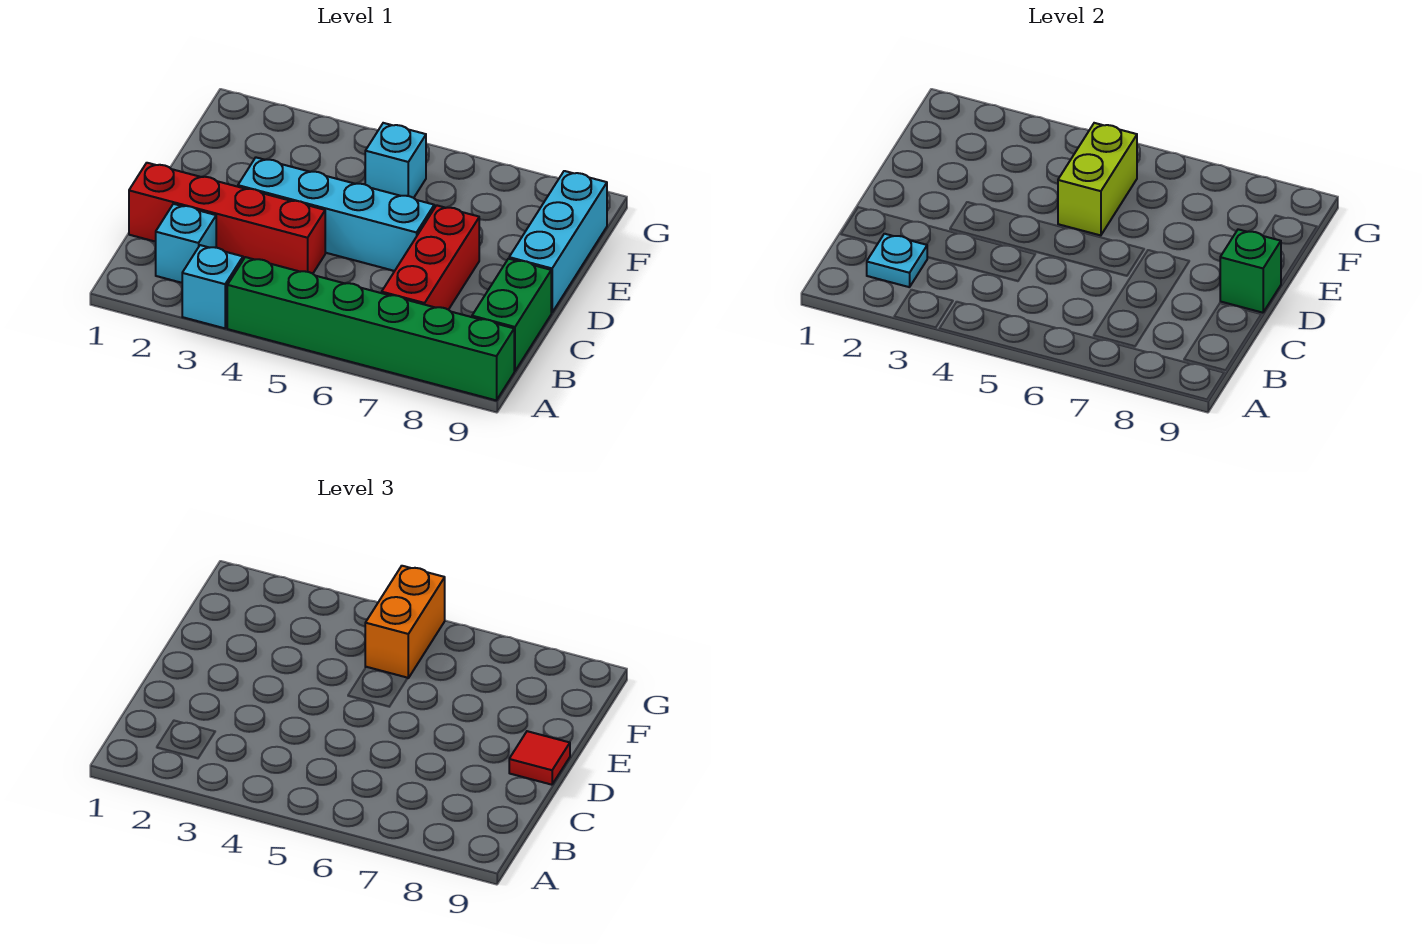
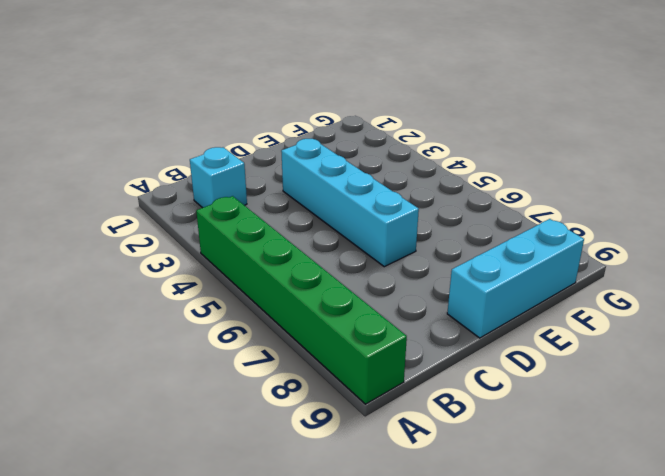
none -> cyan brick A3 level 1
none -> red brick B7:D7 level 1
none -> green brick B9:C9 level 1

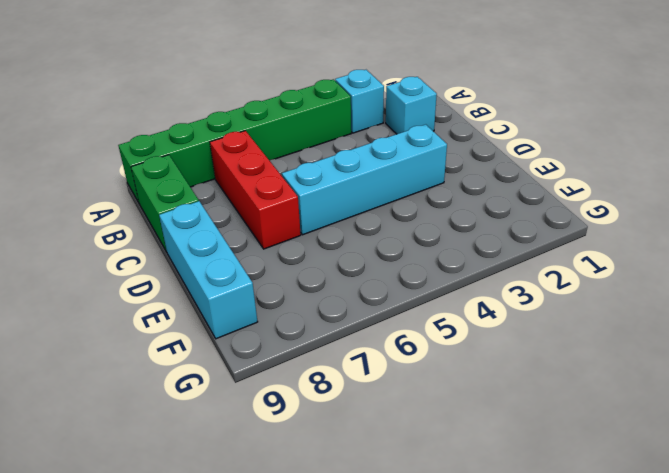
none -> red brick C1:C4 level 1
none -> cyan brick F5 level 1
none -> cyan plate B2 level 2

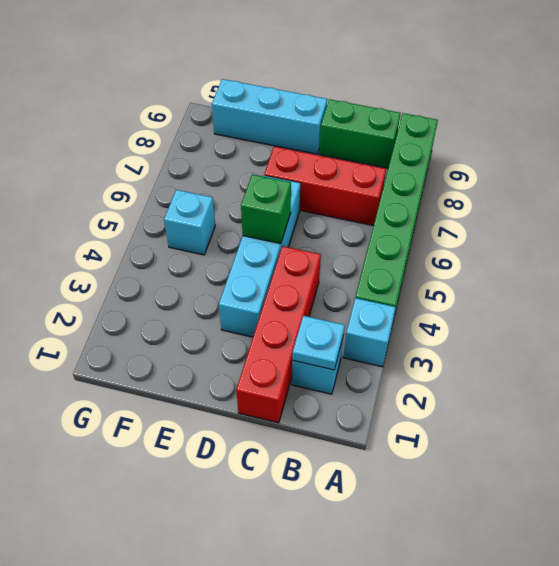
green brick D5 level 2 -> green brick D9 level 2
none -> lime brick E5:F5 level 2
none -> red tile D9 level 3
none -> orange brick F5:G5 level 3

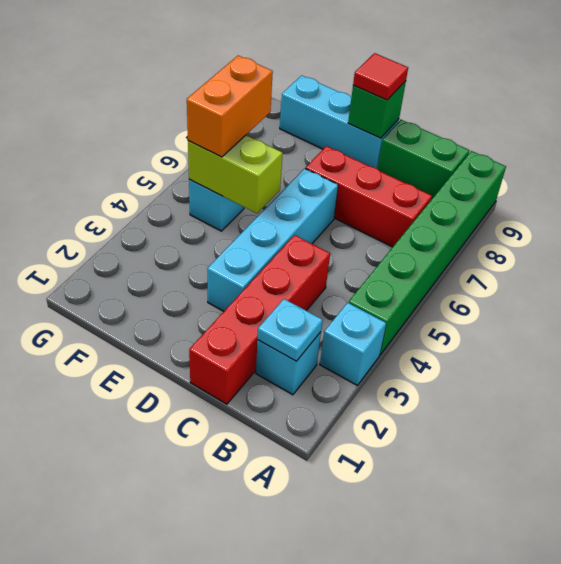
orange brick F5:F6 level 3 -> orange brick F5:G5 level 3

